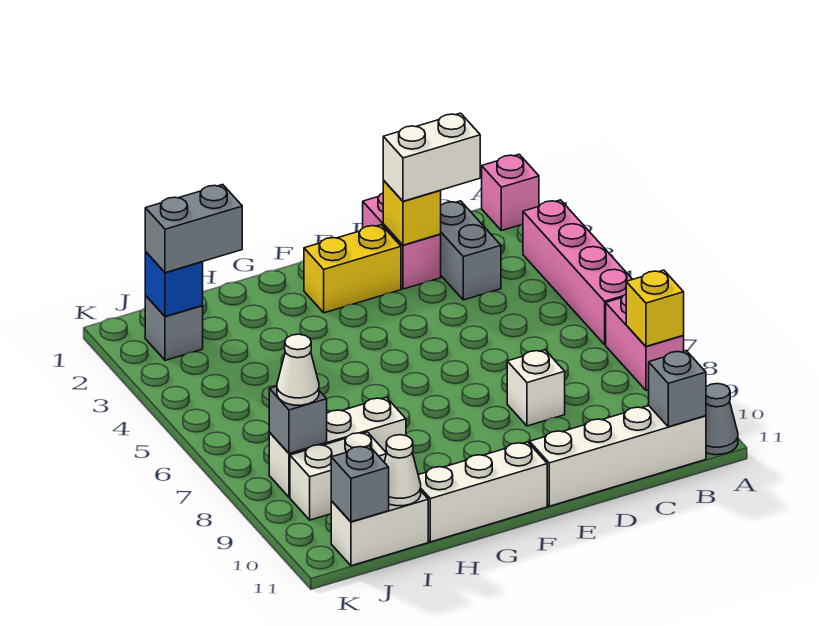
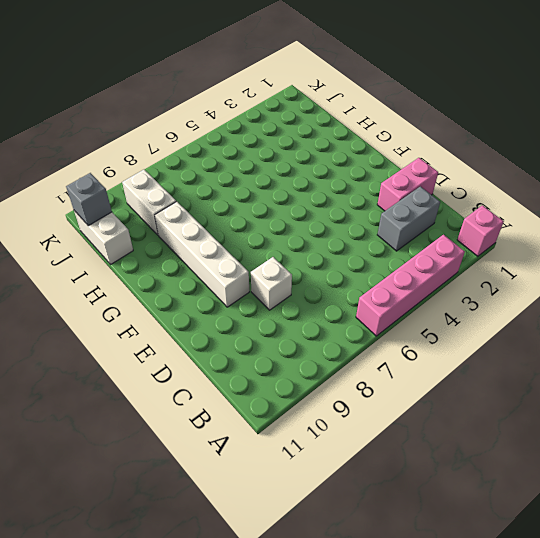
white brick E9:H9 level 1 -> white brick B11:E11 level 1
none -> pink brick A7:A8 level 1
none -> grey cone A11 level 1
none -> yellow brick E2:F2 level 1

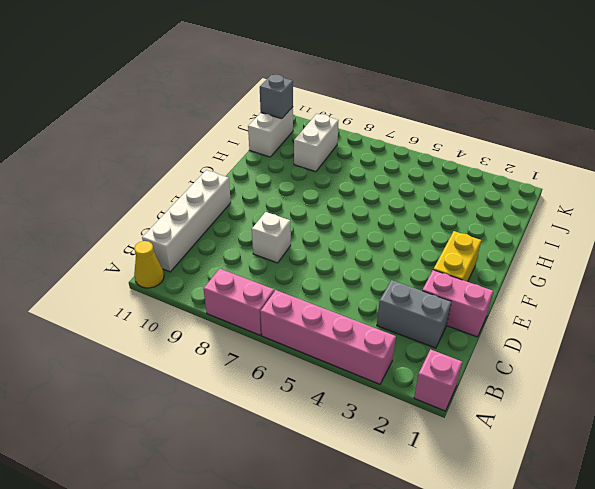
yellow cone A11 level 1 -> grey cone A11 level 1
none -> white brick F11:H11 level 1
none -> white brick H8:J8 level 1
none -> grey brick J2 level 1

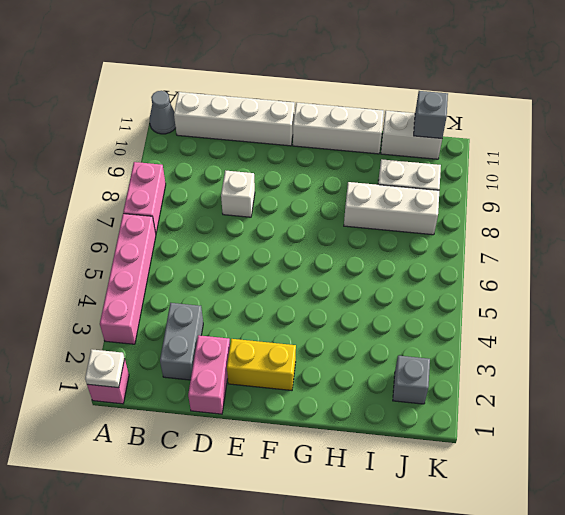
white plate A1 level 2 -> none
none -> yellow brick A8 level 2
none -> grey brick B11 level 2
none -> yellow brick D2 level 2

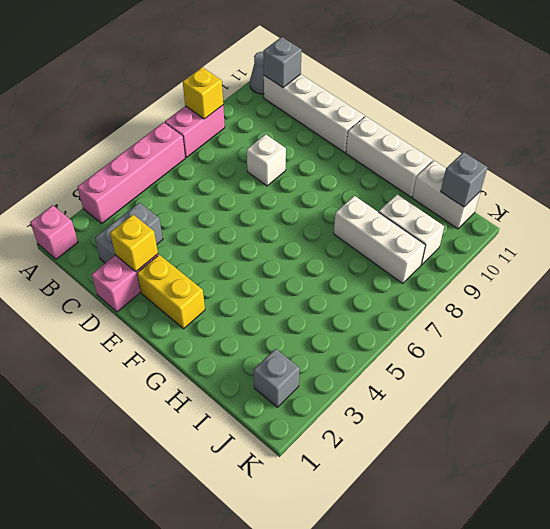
none -> white cone I11 level 2
none -> blue brick J2 level 2
none -> grey brick J8 level 2

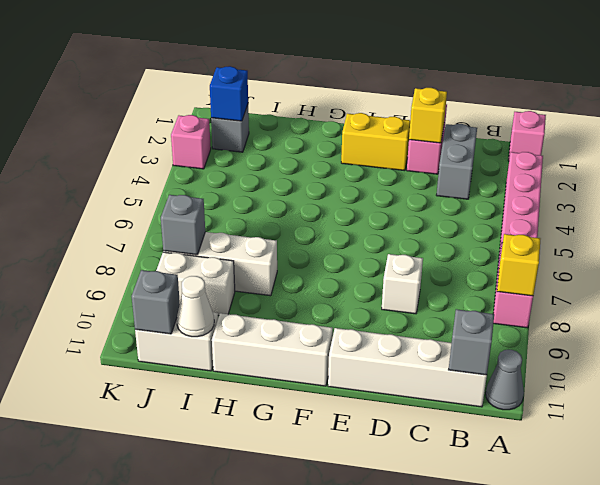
pink brick K3 level 1 -> none
none -> white brick C2:D2 level 3
none -> grey brick I2:J2 level 3
none -> white cone J8 level 3

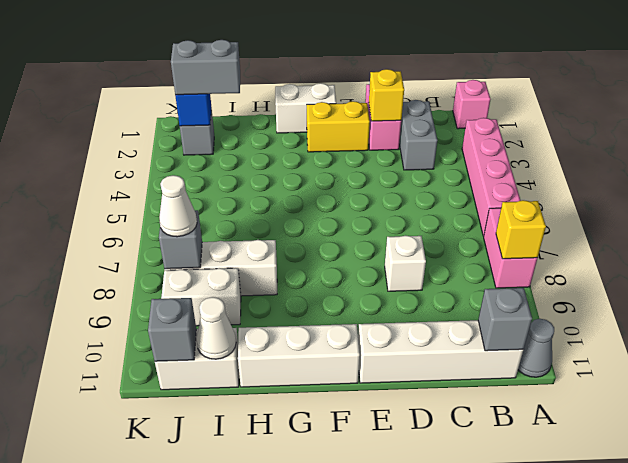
white brick F1:G1 level 1 -> white brick C2:D2 level 3

